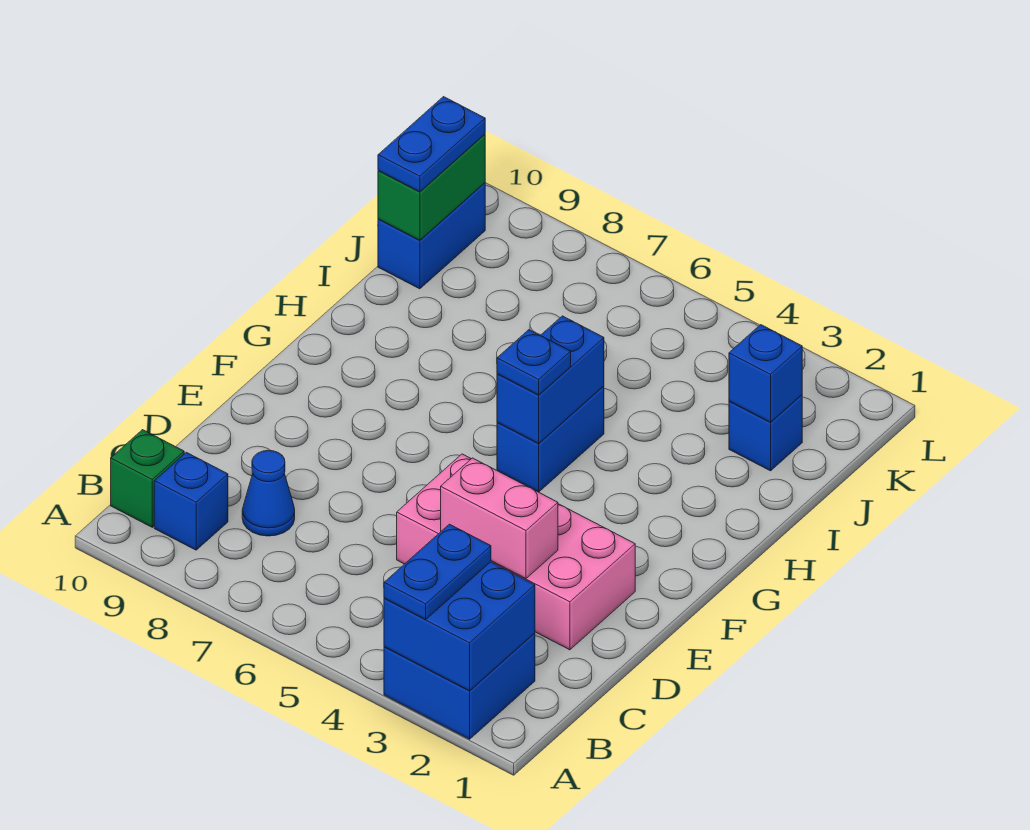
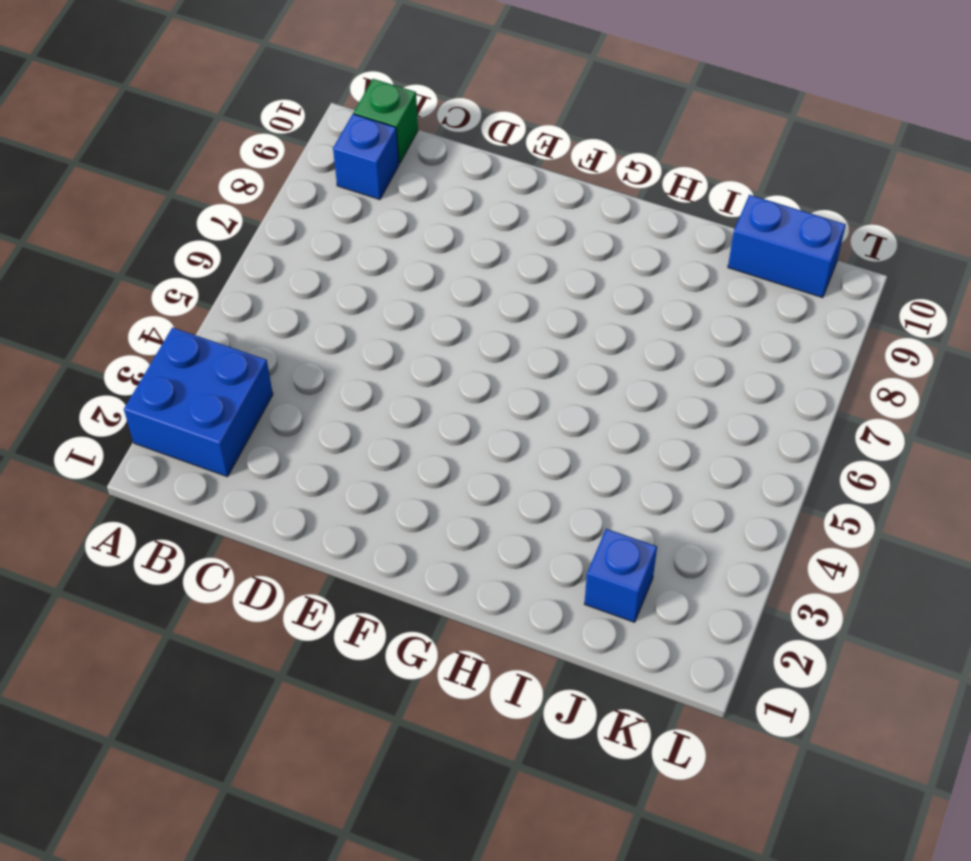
none -> blue cone C8 level 1
none -> pink brick D2:E5 level 1
none -> blue brick G5:H5 level 1

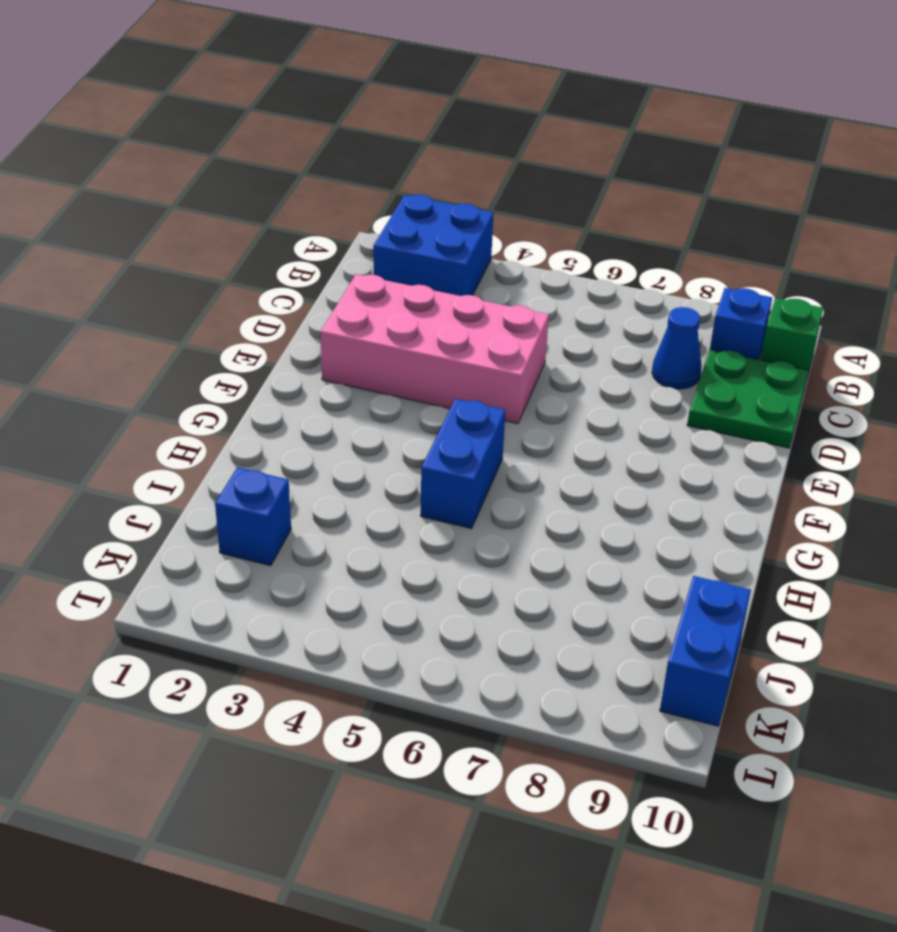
green plate C9:D10 level 1 -> none
none -> blue brick A2:B3 level 2
none -> pink brick D3:D4 level 2
none -> blue brick G5:H5 level 2

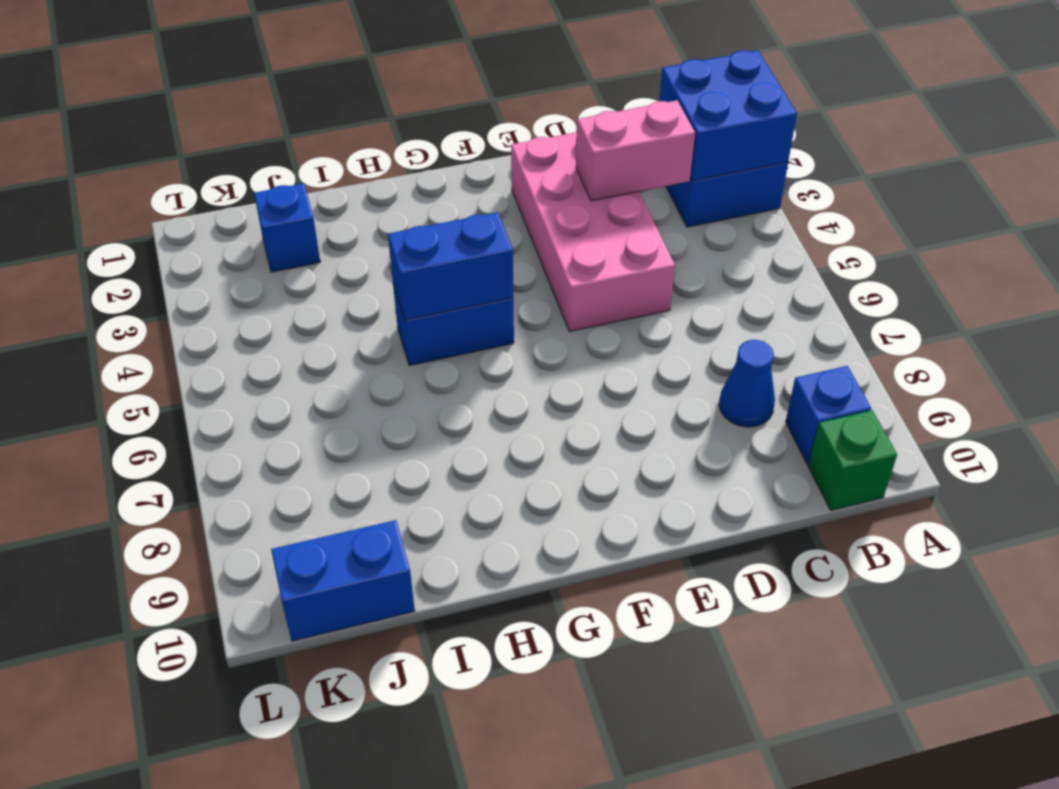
pink brick C3:D3 level 2 -> pink brick D3:D4 level 2
none -> blue brick J2 level 2
none -> green brick J10:K10 level 2
none -> blue plate A3:B3 level 3

